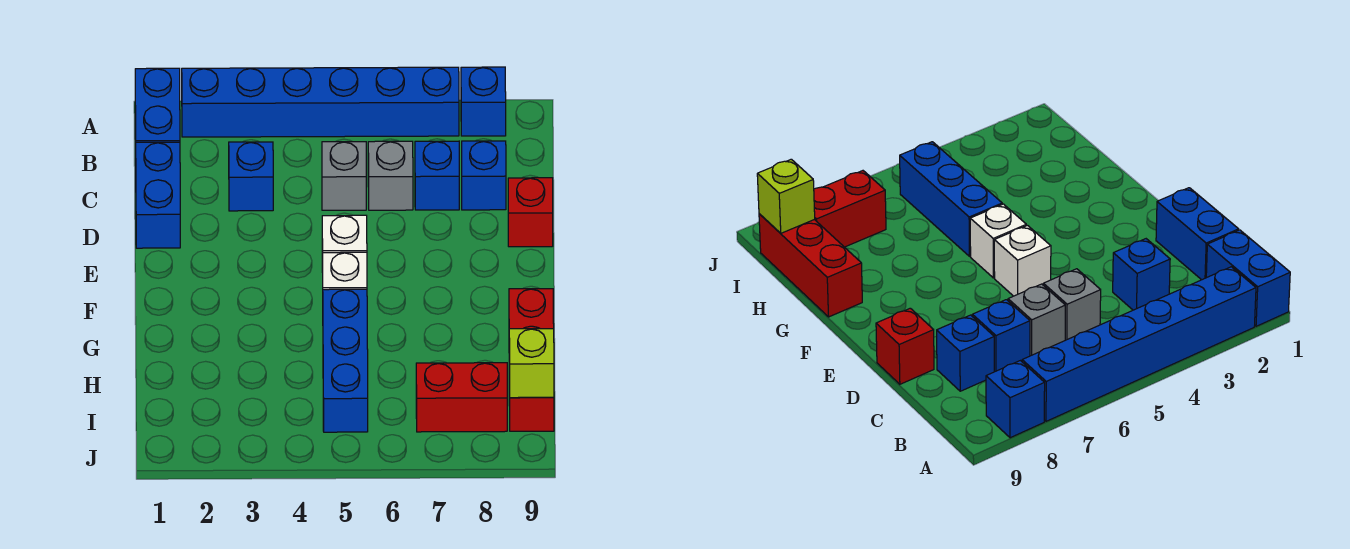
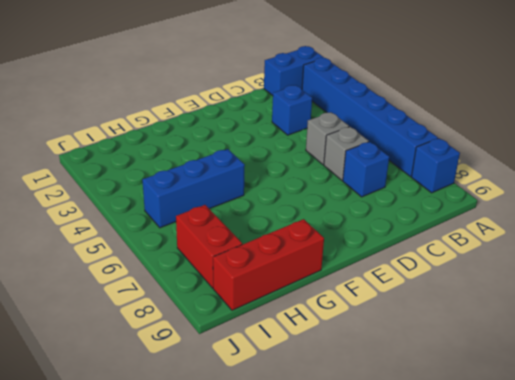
none -> blue brick C1:D1 level 1
none -> blue brick C8 level 1
none -> red brick D9 level 1

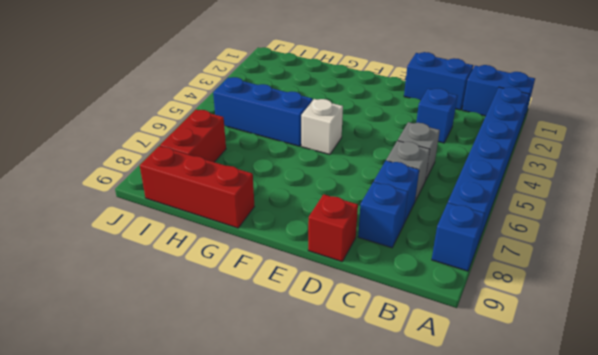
none -> white brick E5 level 1
none -> lime brick I9 level 2

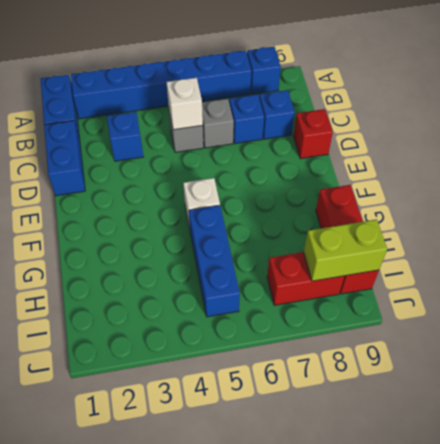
white brick C5 level 2 -> white brick E5 level 1
lime brick I8:I9 level 2 -> lime brick I9 level 2

